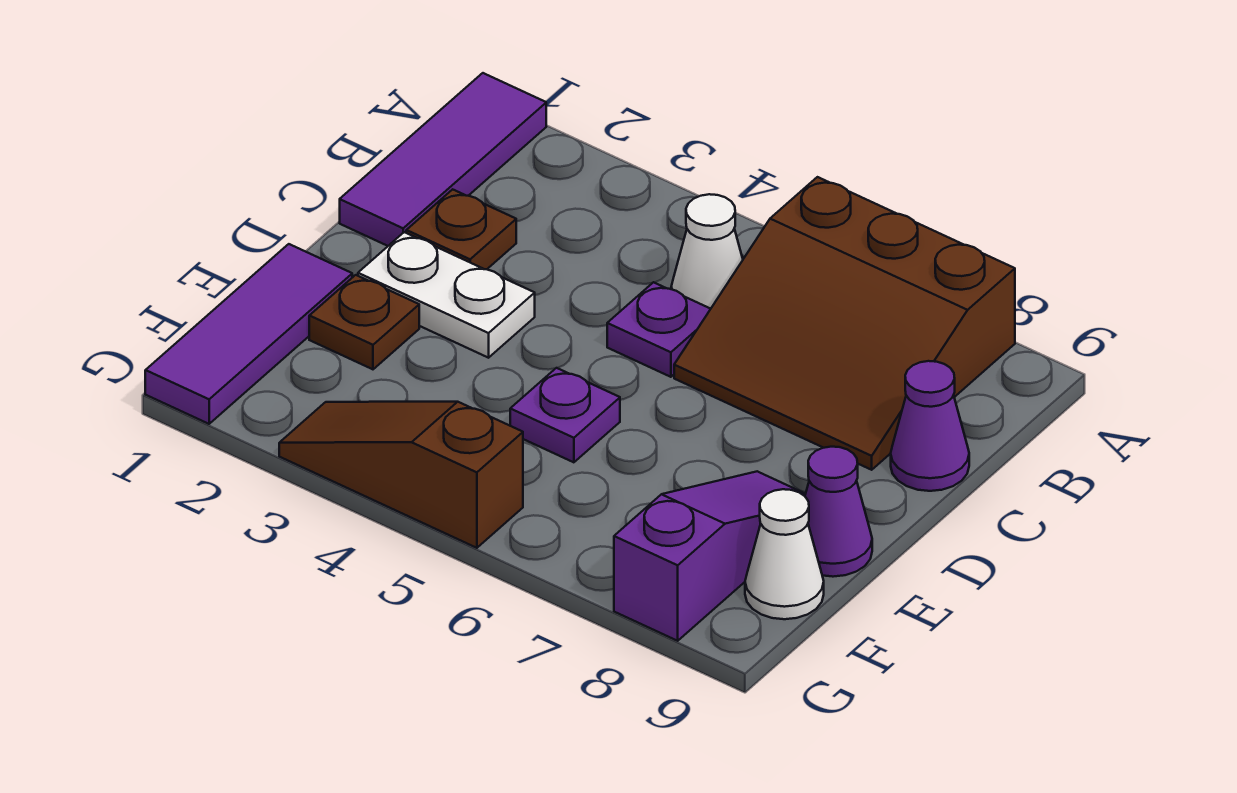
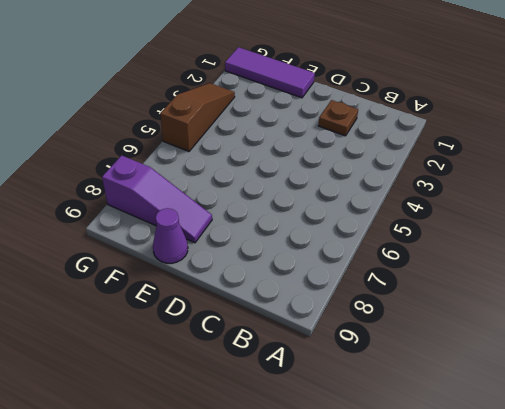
none -> purple tile A1:C1 level 1
none -> brown slope A6:C8 level 1 top A
none -> white cone B5 level 1

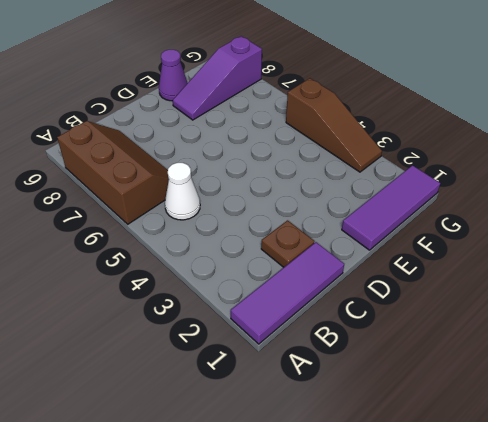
brown slope A6:B8 level 1 top A -> brown slope A6:C8 level 1 top A
none -> purple plate C5 level 1
none -> purple cone C9 level 1
none -> white plate D2:D3 level 1

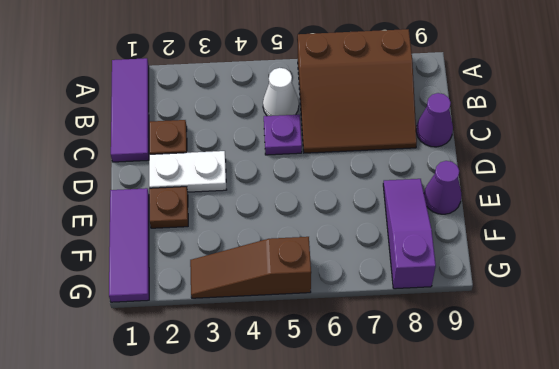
none -> purple plate E5 level 1
none -> white cone F9 level 1

